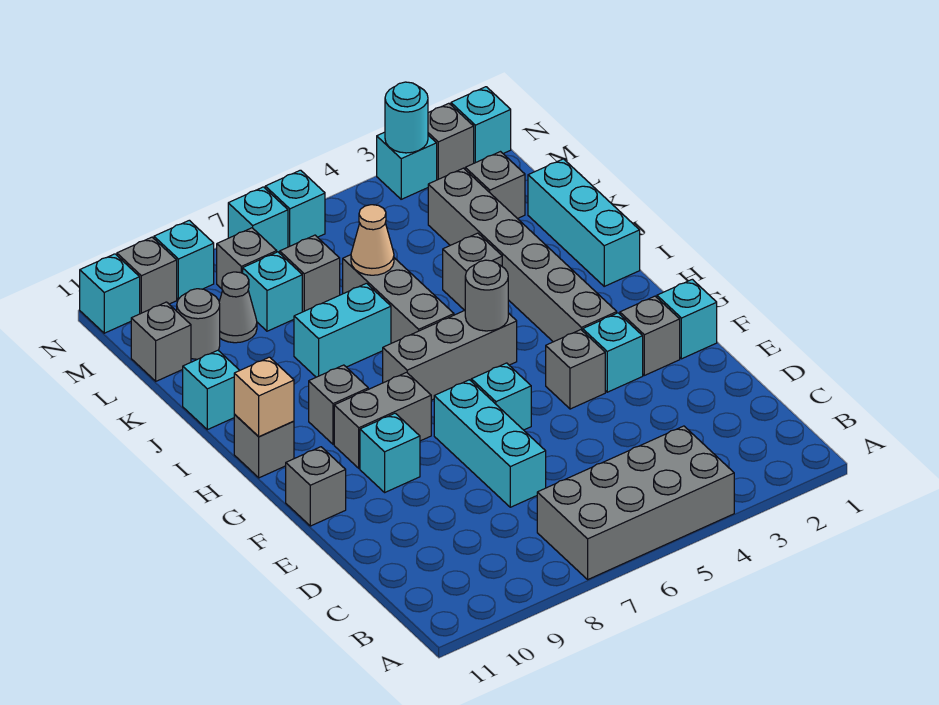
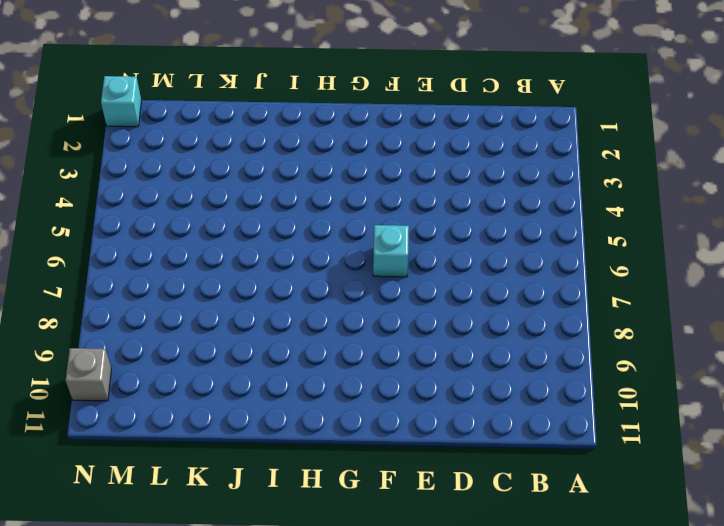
none -> grey brick A4:B7 level 1
none -> cyan brick D7:F7 level 1
none -> cyan brick F1 level 1
none -> grey brick F2 level 1

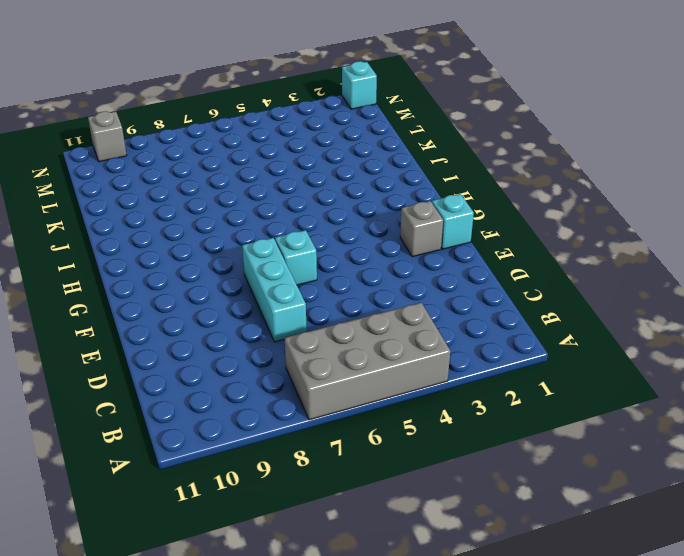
none -> cyan brick F3 level 1
none -> grey brick F4 level 1
none -> cyan brick F9 level 1
none -> grey brick F11 level 1

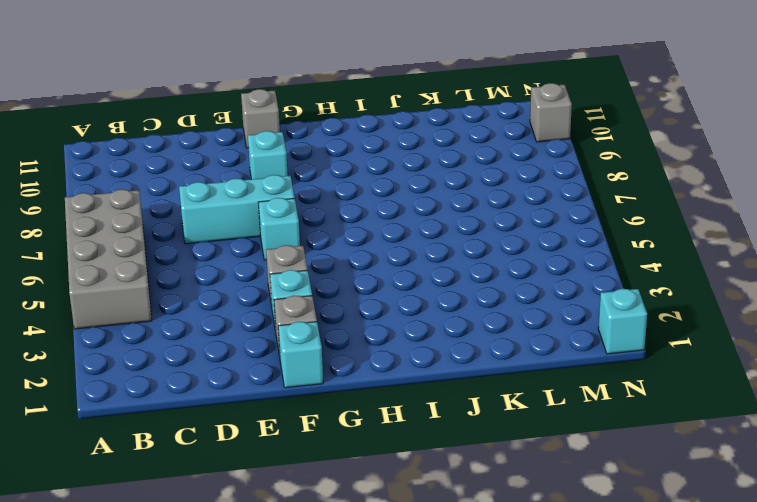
none -> grey brick G3:L3 level 1
none -> grey brick G8:G9 level 1
none -> grey brick H5:H7 level 1
none -> grey brick H9 level 1

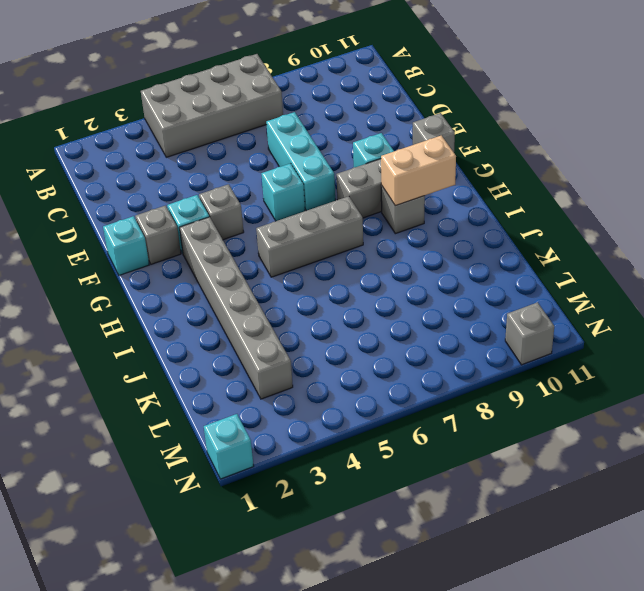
tan brick H9:H10 level 2 -> none
none -> grey brick H11 level 1
none -> cyan brick I1:K1 level 1
none -> grey brick I6:K6 level 1
none -> grey brick J4 level 1

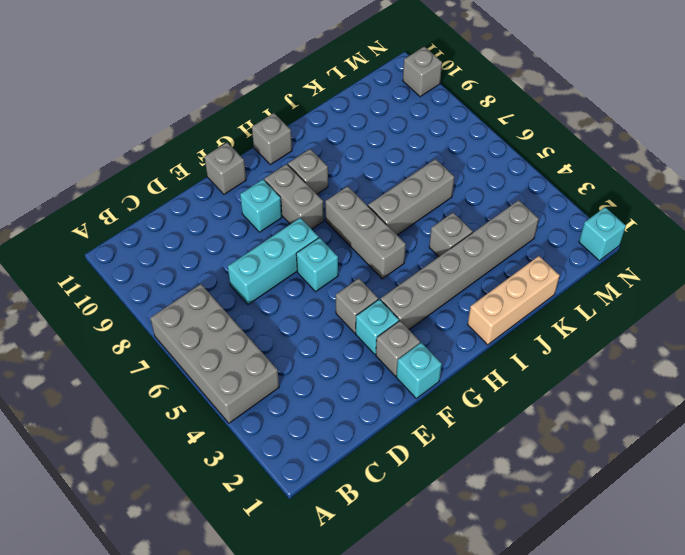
tan brick I1:K1 level 1 -> cyan brick I1:K1 level 1
none -> cyan brick J7:J8 level 1
none -> cyan brick J11 level 1
none -> grey brick L2 level 1
none -> grey brick L7 level 1

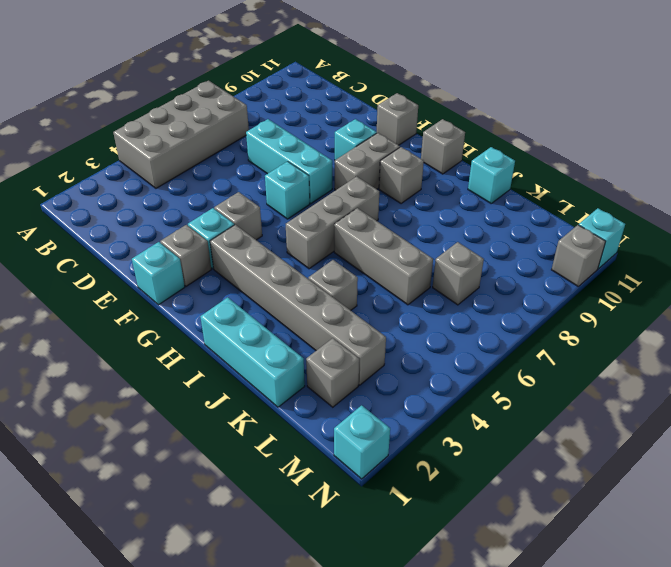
none -> cyan brick J7:J8 level 1
none -> cyan brick L8 level 1
none -> grey cone L9 level 1
none -> grey round brick L10 level 1

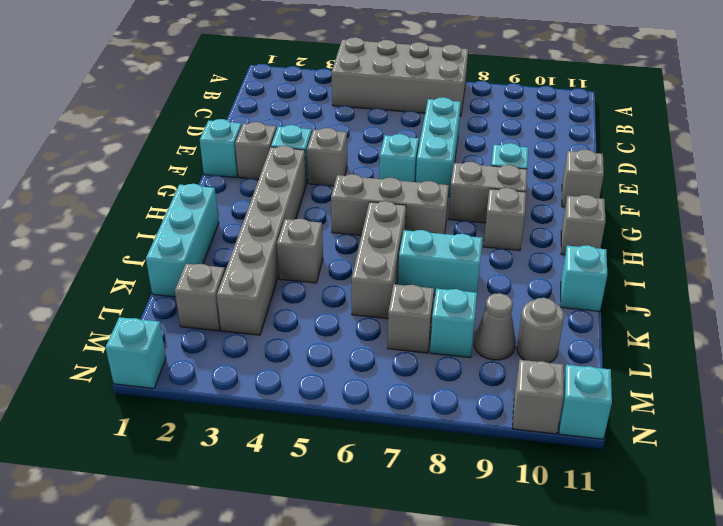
none -> grey brick L11 level 1
none -> grey brick M8 level 1
none -> grey brick N2 level 1
none -> cyan brick N3 level 1

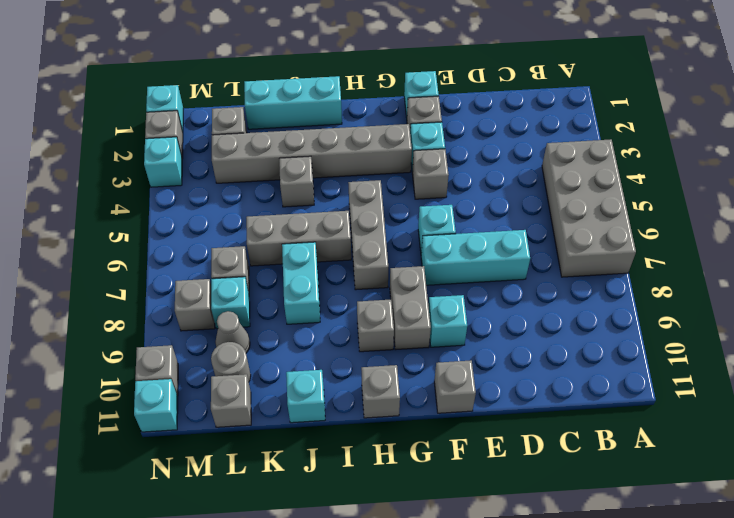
none -> cyan brick N6 level 1
none -> cyan brick N7 level 1
none -> cyan brick N9 level 1
none -> grey round brick H5 level 2

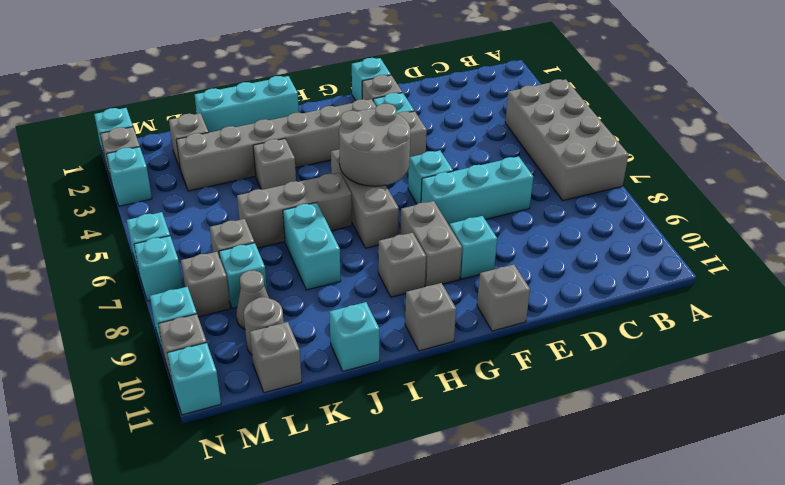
grey round brick G5:H6 level 2 -> grey round brick H5 level 2
none -> tan brick H11 level 2
none -> tan cone K6 level 2
none -> cyan round brick N3 level 2

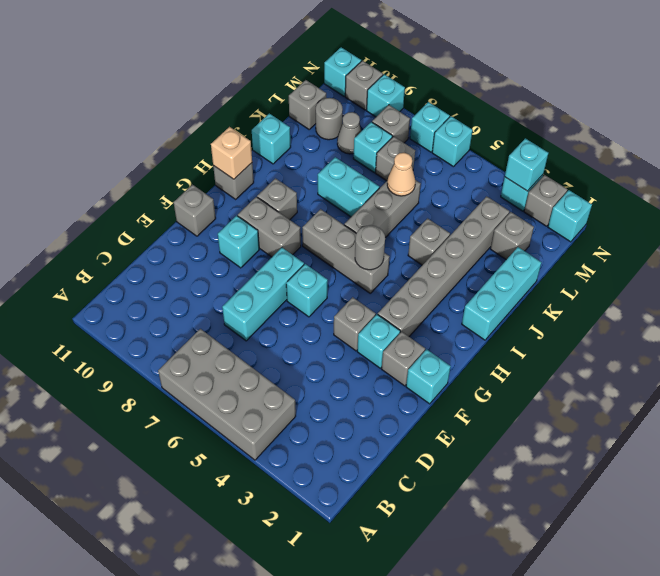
cyan brick N3 level 2 -> cyan round brick N3 level 2

